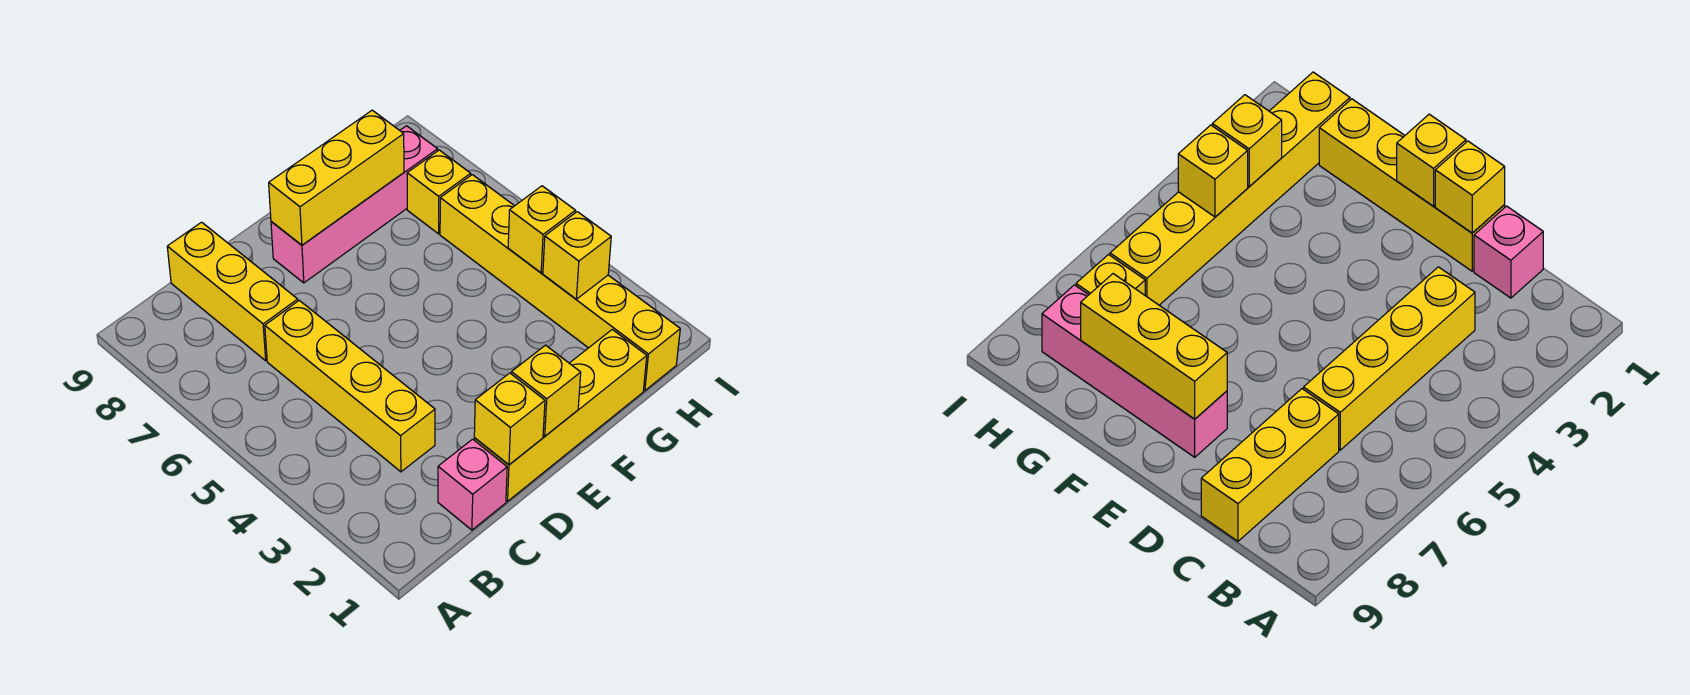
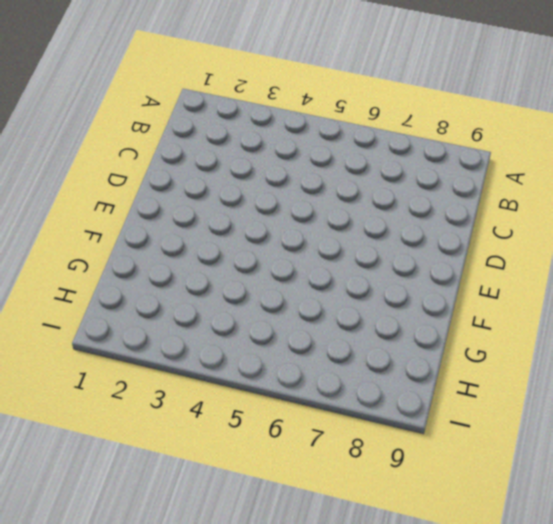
none -> pink brick C1 level 1
none -> yellow brick C3:C6 level 1
none -> yellow brick C7:C9 level 1

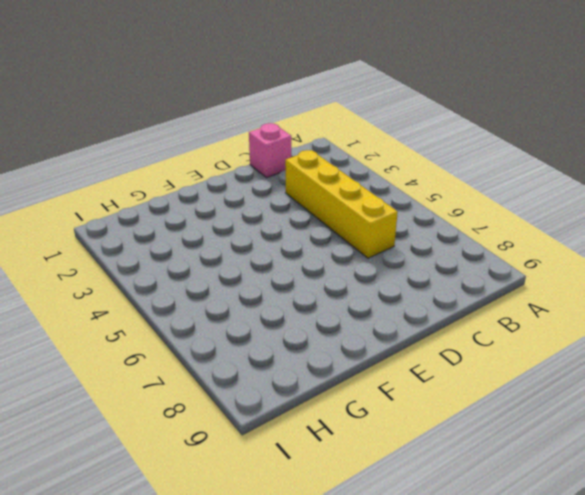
none -> yellow brick C7:C9 level 1
none -> yellow brick D1:G1 level 1
none -> pink brick E8:H8 level 1

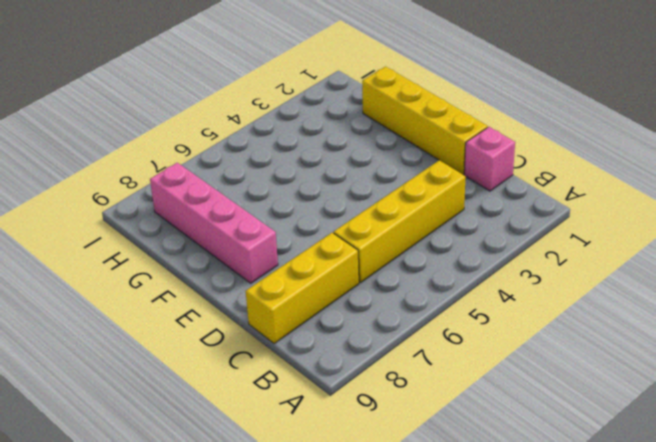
none -> yellow brick H1:H6 level 1
none -> yellow brick H7 level 1
none -> yellow brick D1 level 2

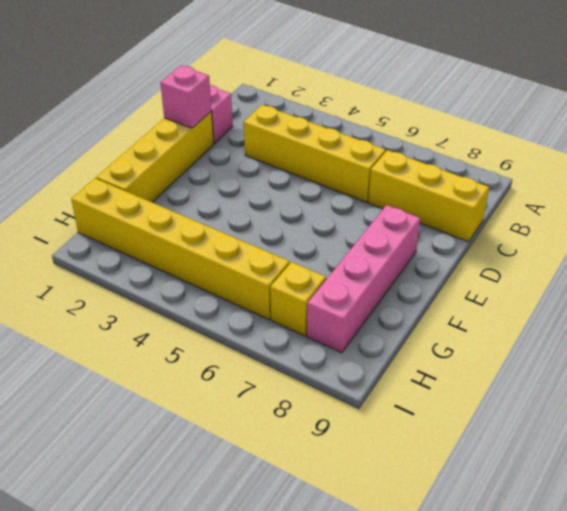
pink brick D1 level 2 -> yellow brick D1 level 2
none -> yellow brick E1 level 2
none -> yellow brick E8:G8 level 2
none -> yellow brick H3 level 2

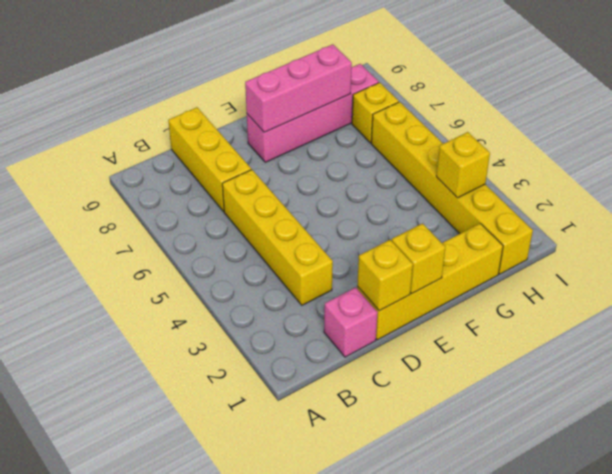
pink brick E8:G8 level 2 -> yellow brick E8:G8 level 2
none -> yellow brick H4 level 2

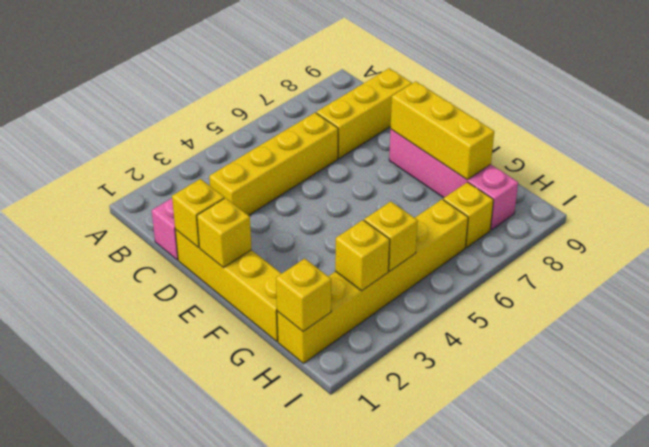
yellow brick H1 level 2 -> none

